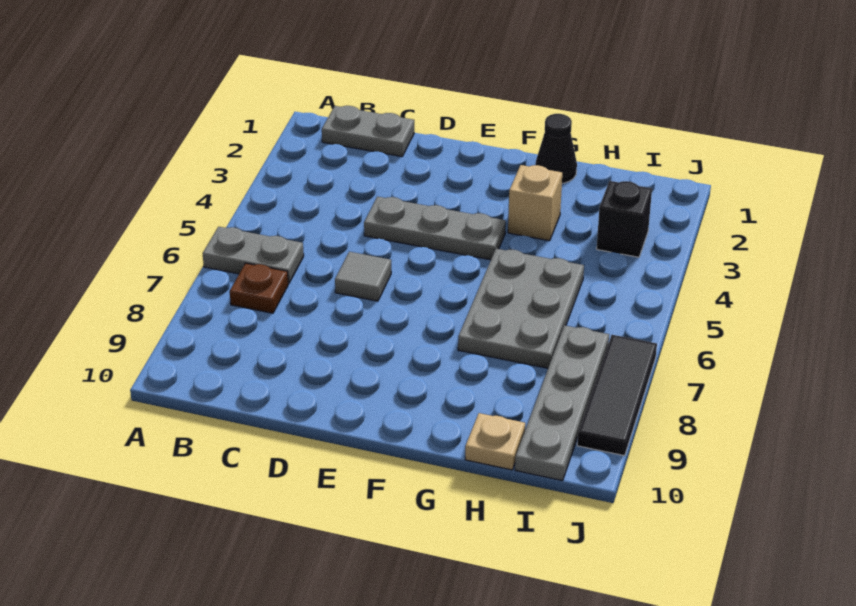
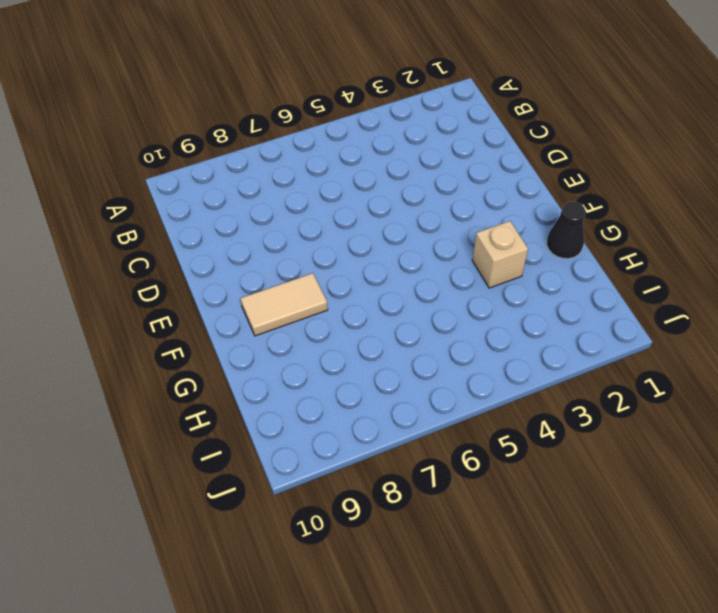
tan tile F8:F9 level 1 -> none
none -> grey plate A6:B6 level 1
none -> grey plate B1:C1 level 1
none -> brown plate B7 level 1

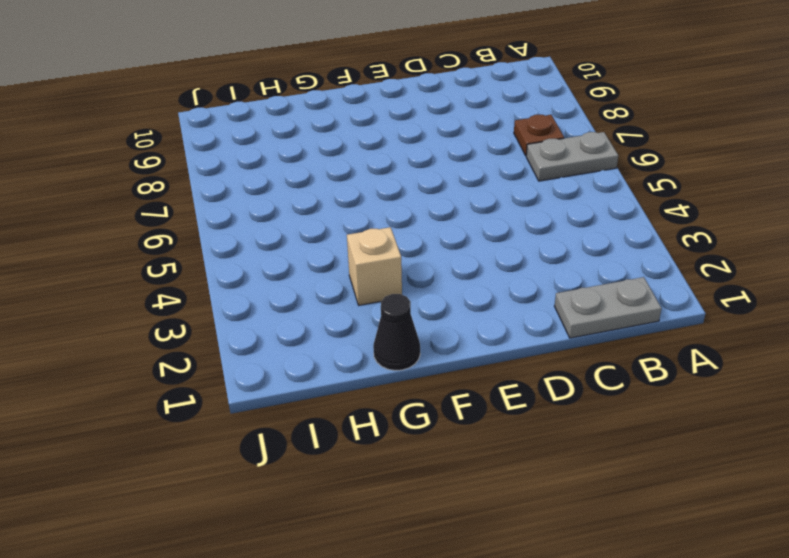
none -> grey plate D4:F4 level 1
none -> grey tile D6 level 1
none -> grey plate G5:H7 level 1

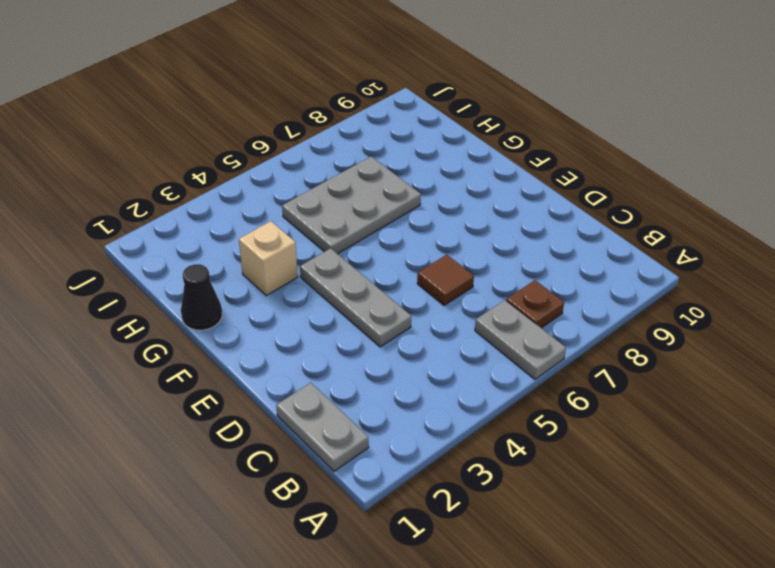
brown tile D6 level 1 -> grey tile D6 level 1
none -> tan plate H10 level 1
none -> black brick I3 level 1
none -> grey plate I7:I10 level 1

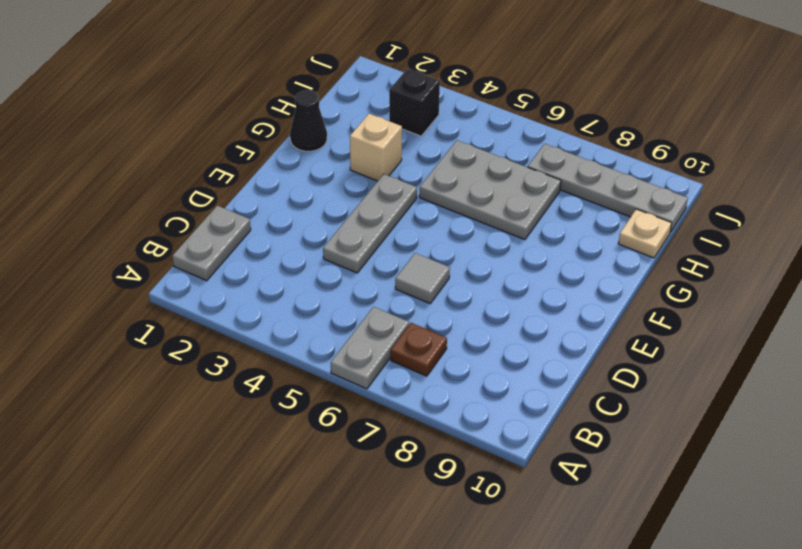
none -> black tile J7:J9 level 1

